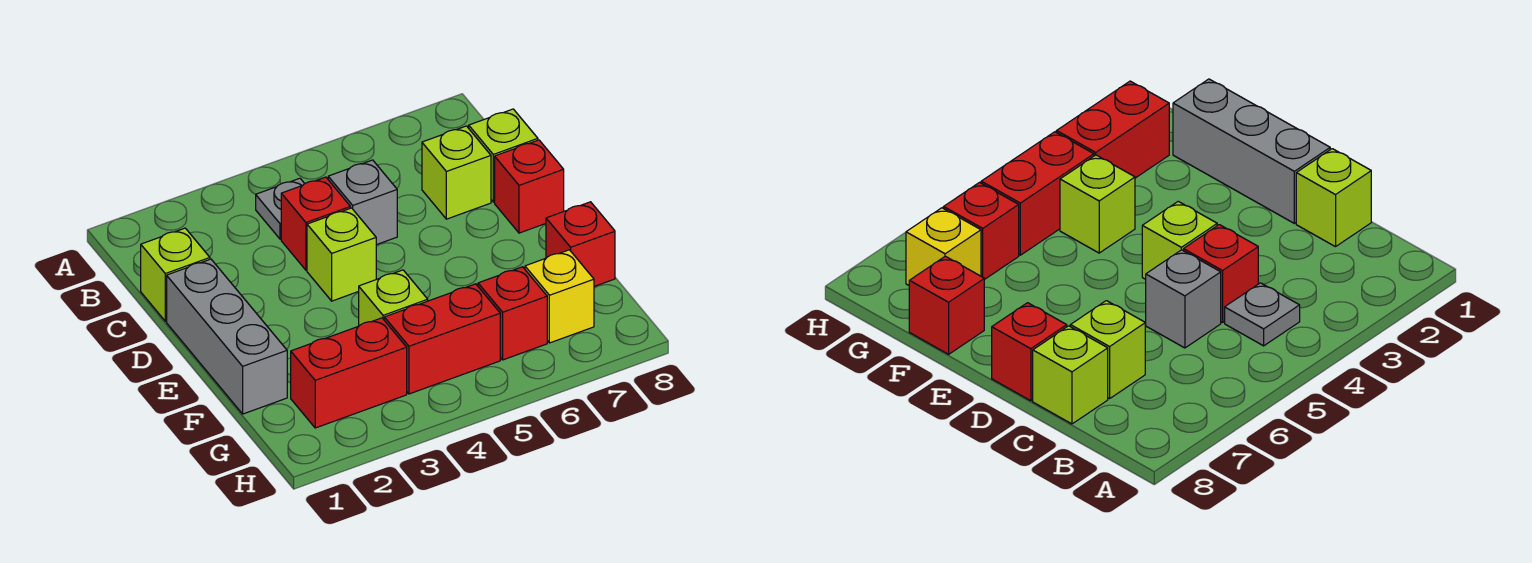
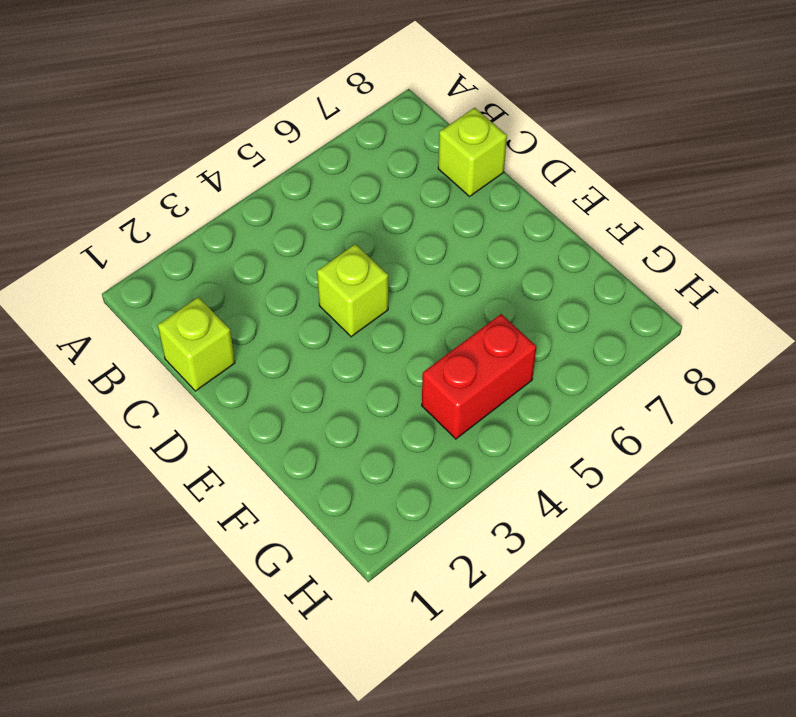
none -> grey plate B4 level 1
none -> red brick C4 level 1
none -> grey brick C5 level 1

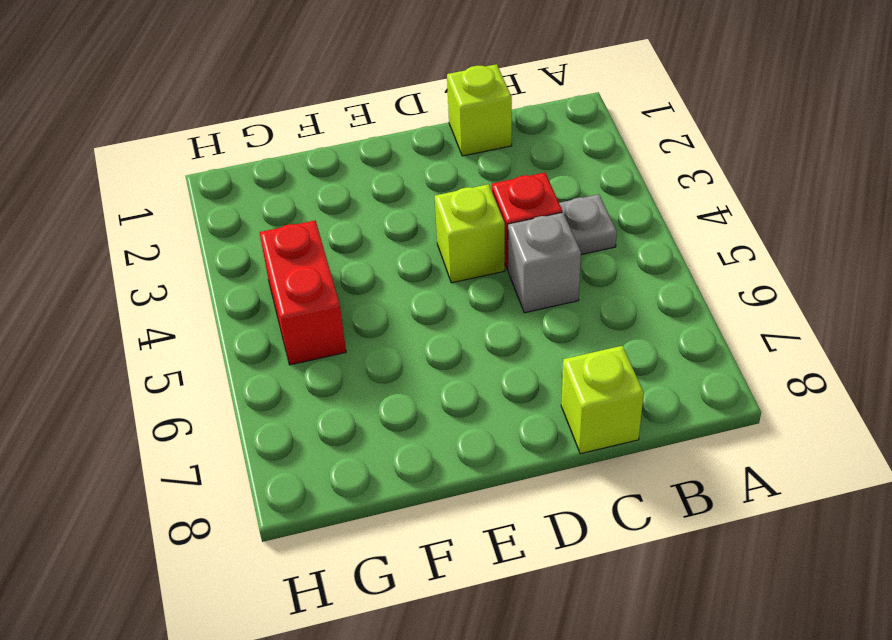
none -> lime brick C7 level 1
none -> grey brick D1:F1 level 1
none -> red brick D8 level 1

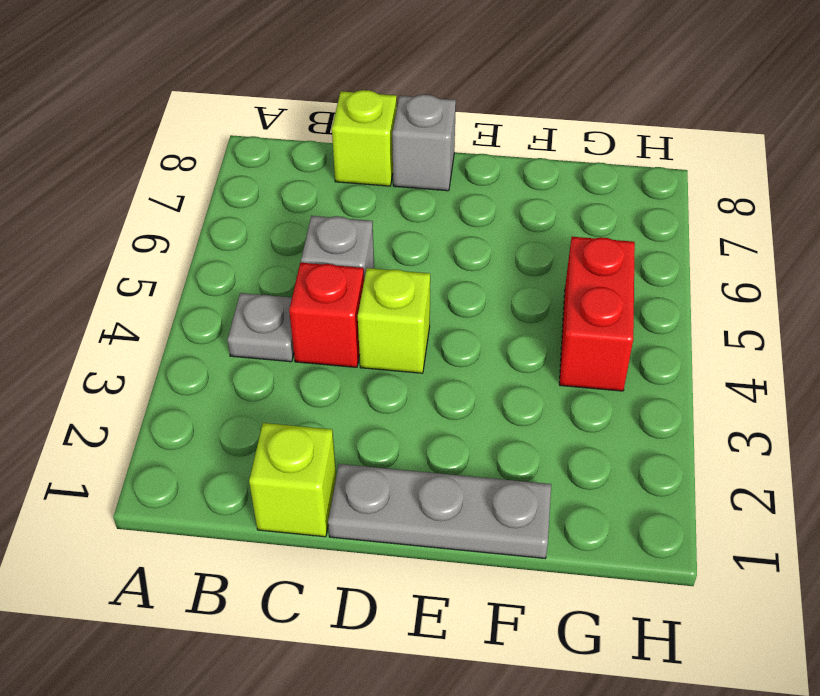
grey plate D1:F1 level 1 -> grey brick D1:F1 level 1
grey brick D8 level 1 -> red brick D8 level 1
none -> lime brick C7 level 1
none -> lime brick F4 level 1
none -> red brick F8 level 1

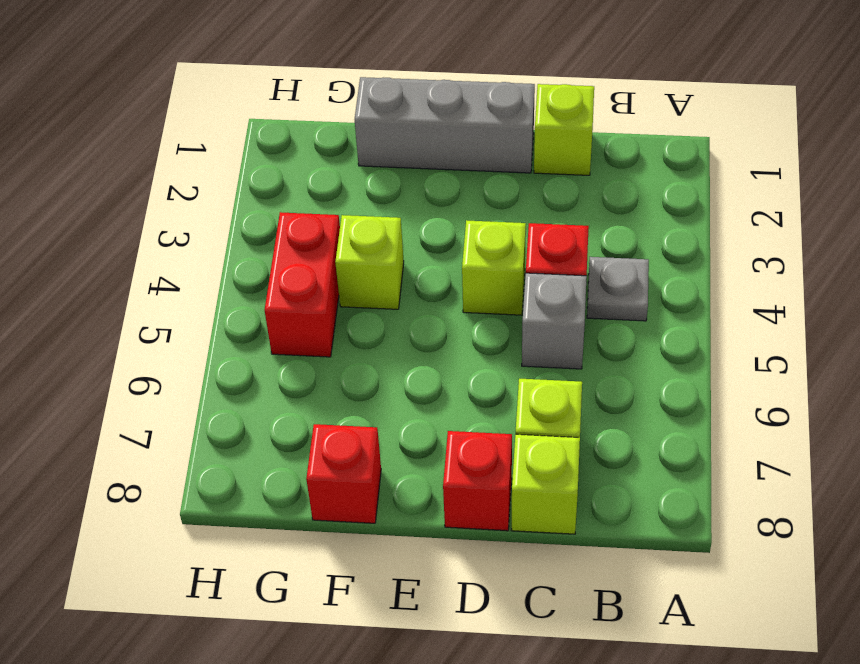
none -> red brick G2:G3 level 1
none -> red brick G6 level 1
none -> yellow brick G7 level 1

